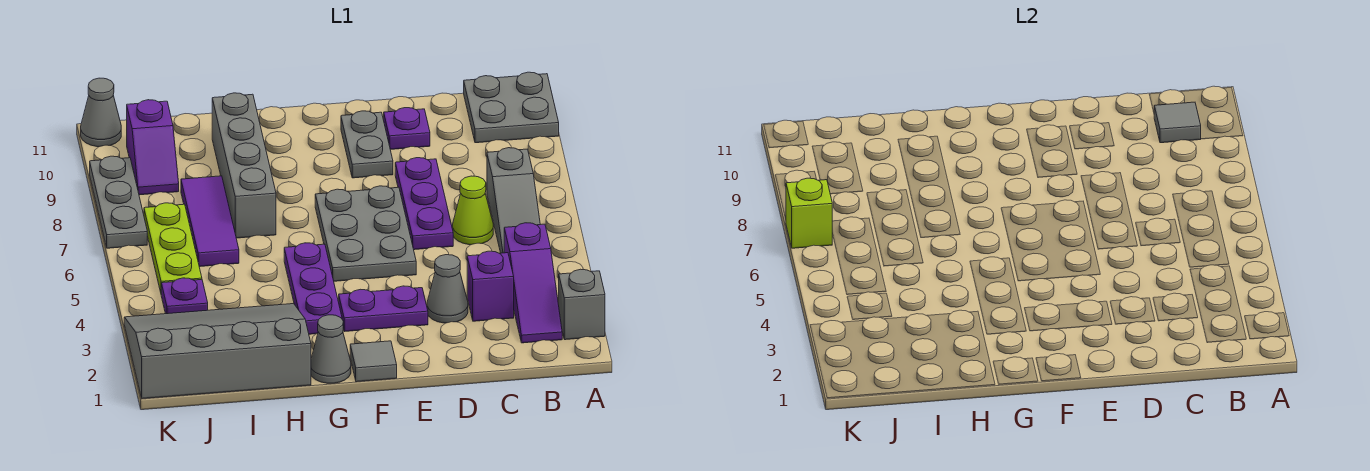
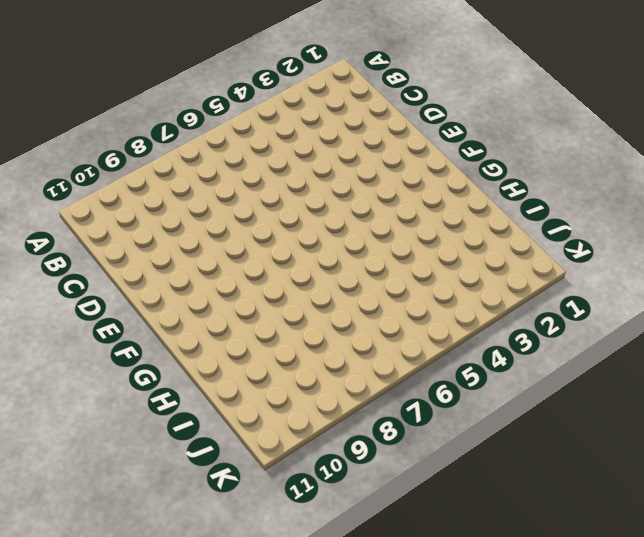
none -> grey brick A2 level 1
none -> grey plate A10:B11 level 1
none -> purple slope B2:B4 level 1 top 4

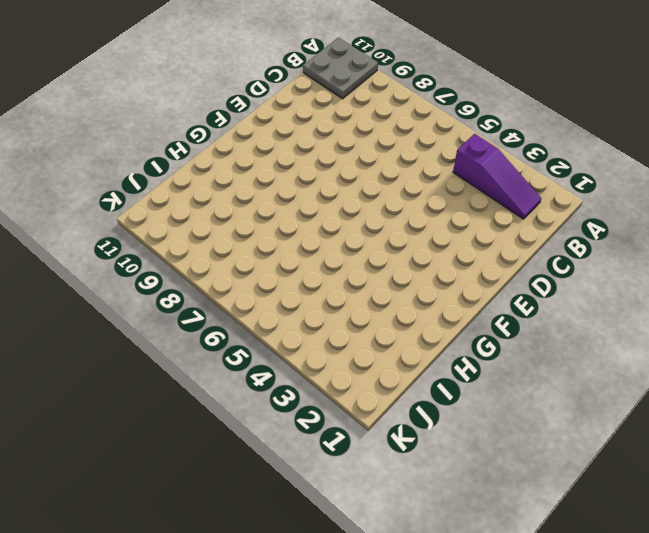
none -> grey brick A2 level 1
none -> grey slope B5:B7 level 1 top 7
none -> purple brick C3 level 1

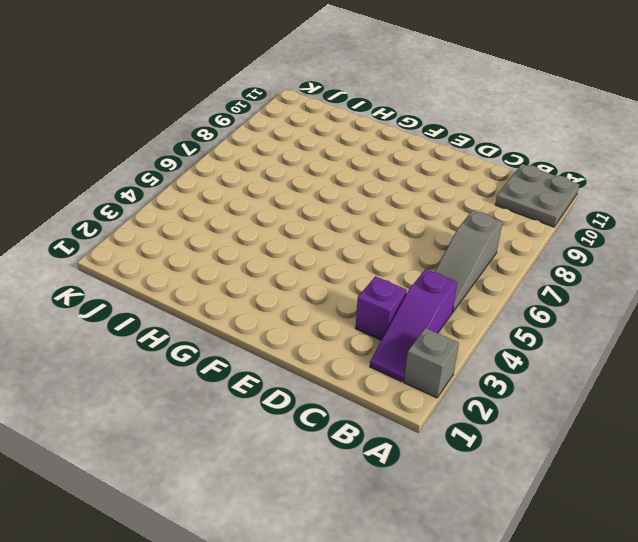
none -> lime cone C6 level 1
none -> grey cone D3 level 1
none -> purple plate D6:D8 level 1

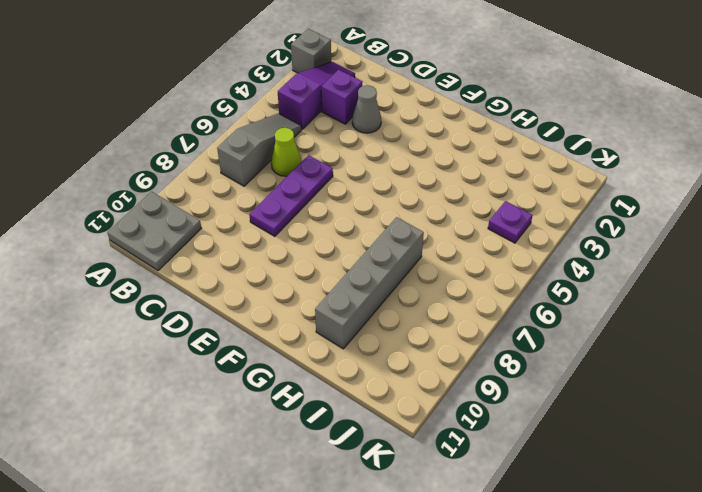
none -> purple plate D10 level 1
none -> purple plate E3:F3 level 1
none -> grey plate E5:F7 level 1

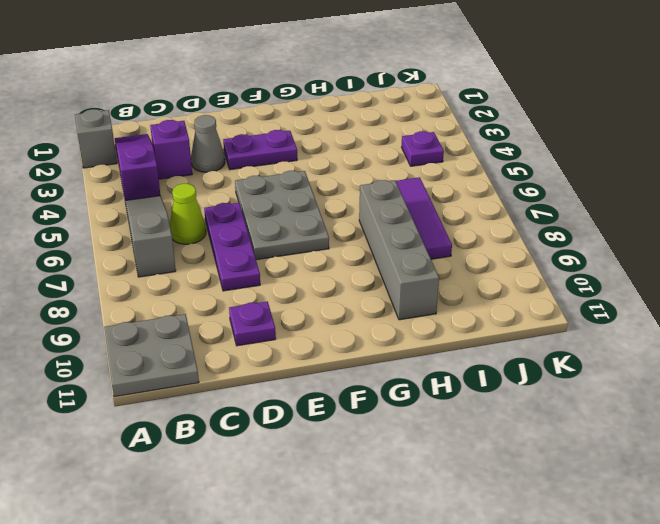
none -> grey plate E9:E10 level 1
none -> grey tile F1 level 1
none -> grey cone G1 level 1

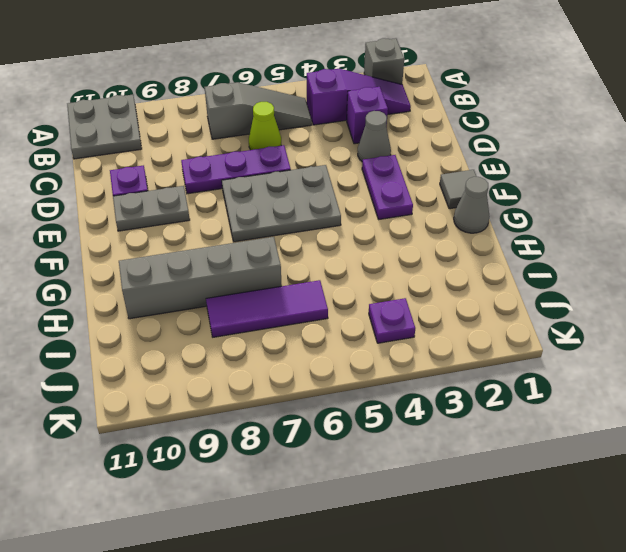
none -> purple plate G3:G5 level 1
none -> grey slope H1:K3 level 1 top 1
none -> lime plate J5:J7 level 1

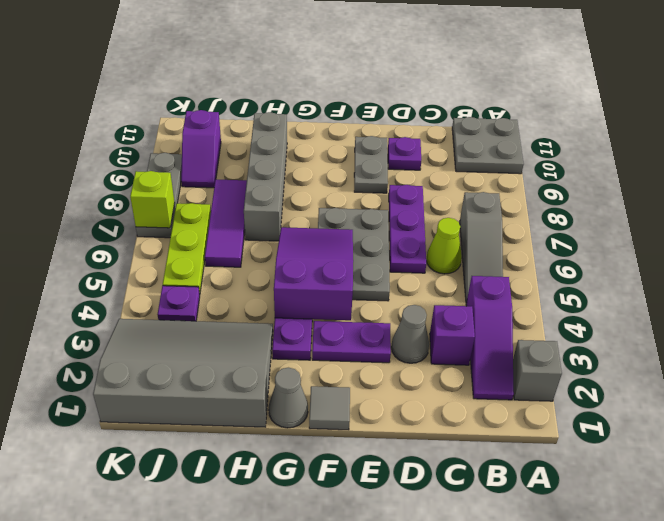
purple slope F4:G6 level 2 top 4 -> none
none -> grey cone K11 level 1
none -> grey tile B10 level 2

